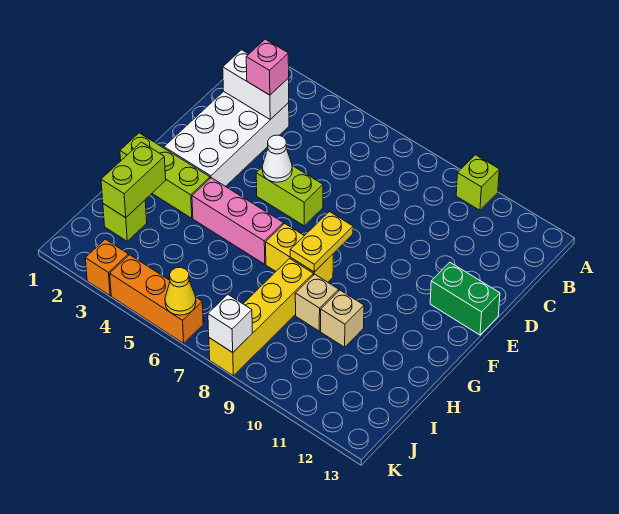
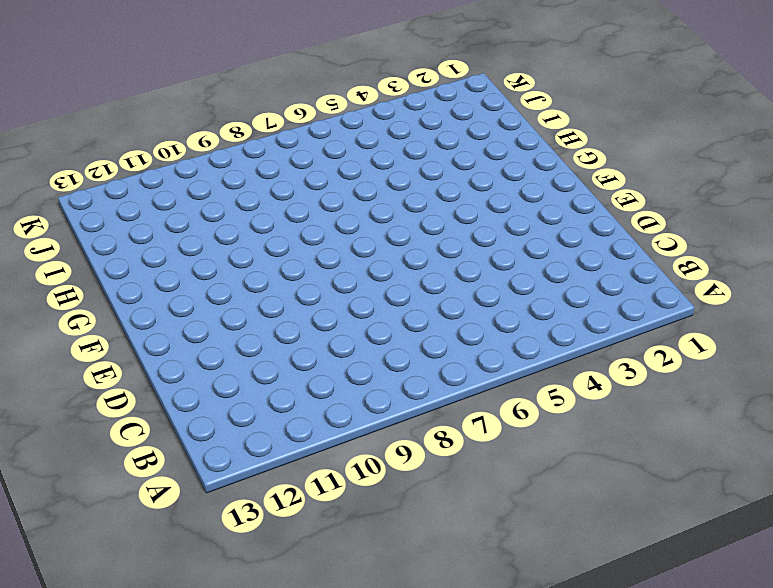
none -> lime brick A10 level 1
none -> white brick C2:F3 level 1
none -> lime brick E5:E6 level 1

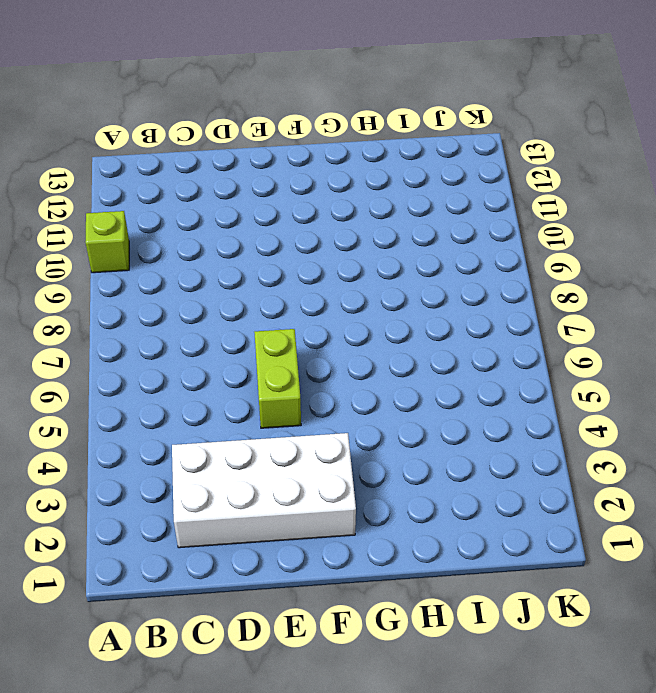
none -> green brick E12:E13 level 1
none -> lime brick G1:G3 level 1
none -> pink brick G4:G6 level 1

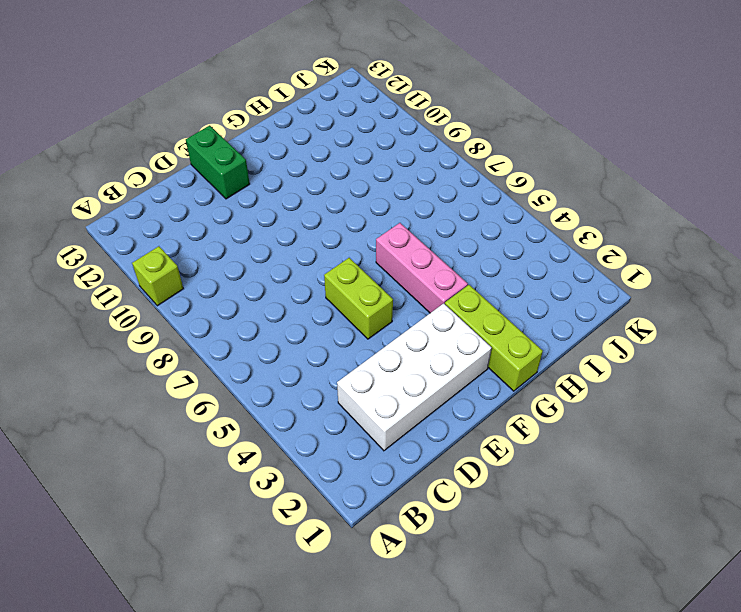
none -> yellow brick G7:G8 level 1
none -> yellow brick H8:K8 level 1
none -> tan brick H9 level 1

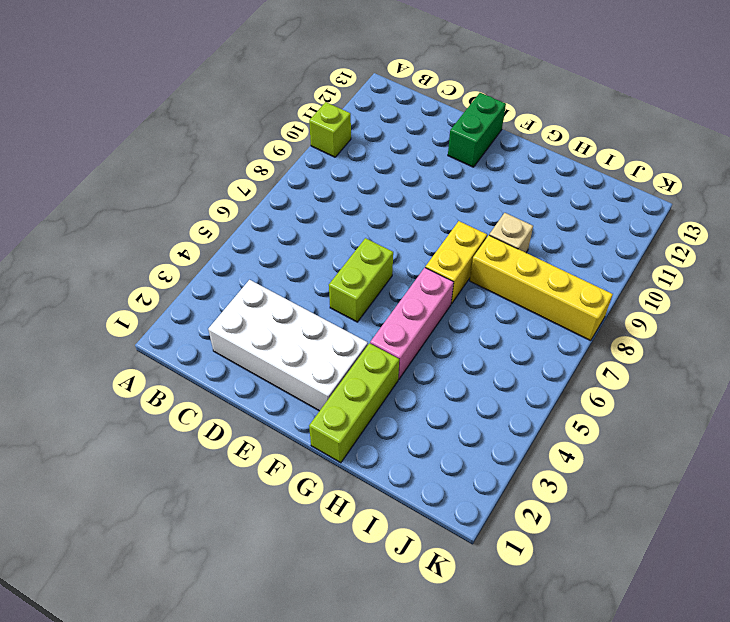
none -> tan brick H10 level 1
none -> lime brick I2 level 1
none -> orange brick K3 level 1

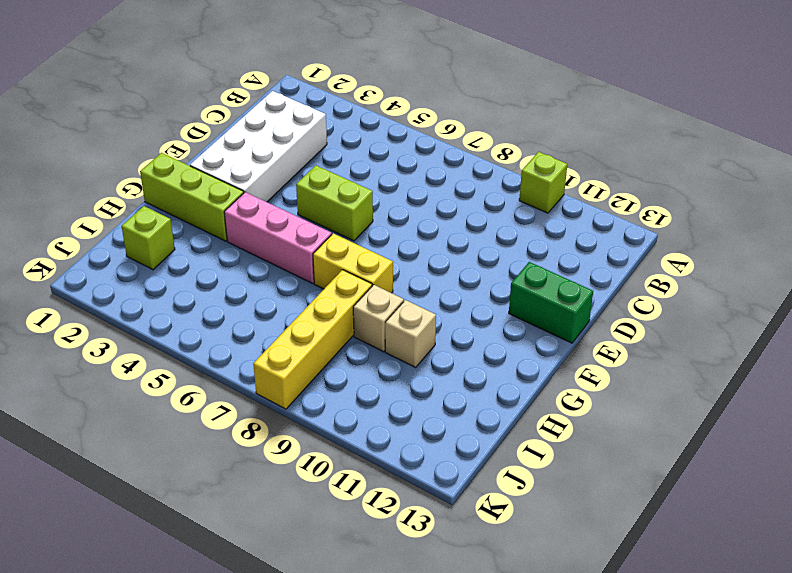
none -> orange brick K3 level 1
none -> orange brick K4:K6 level 1
none -> white brick C2:C3 level 2

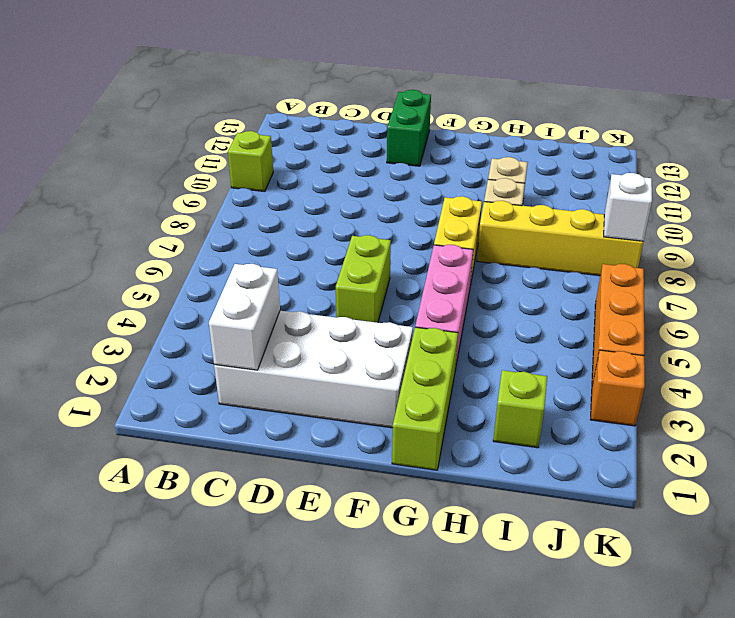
none -> white cone E5 level 2
none -> yellow plate F8:G8 level 2
none -> lime brick H2:I2 level 2

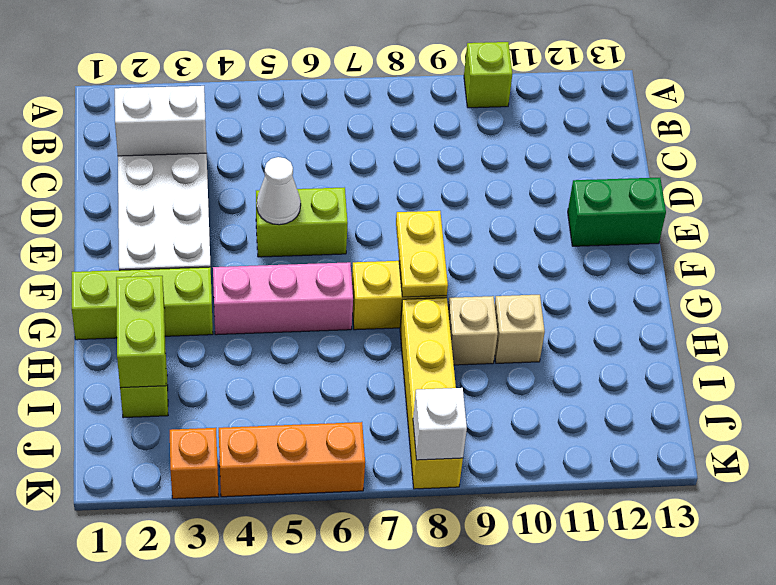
none -> yellow cone K6 level 2
none -> pink brick C3 level 3

